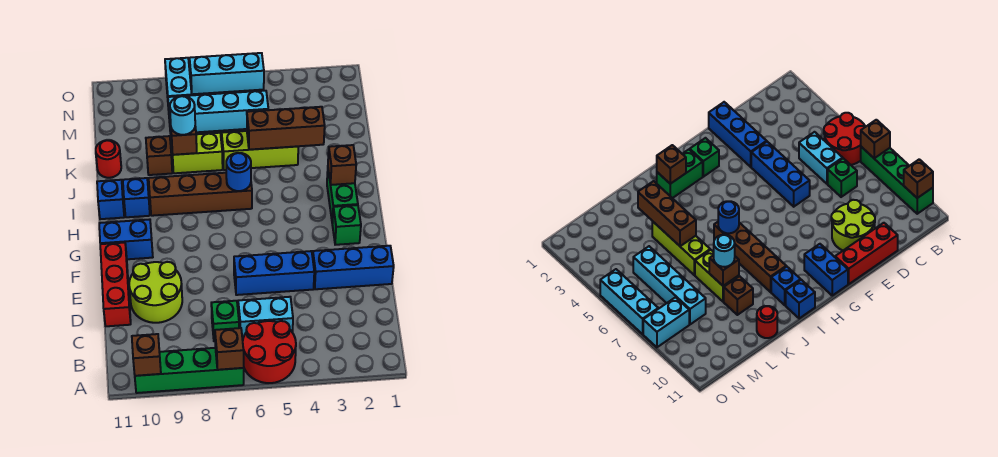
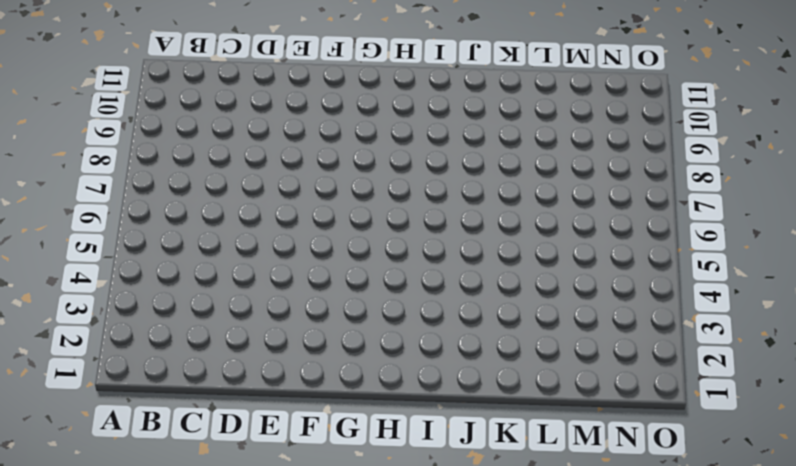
none -> red round brick A5:B6 level 1
none -> green brick A7:A10 level 1
none -> cyan brick C5:C6 level 1

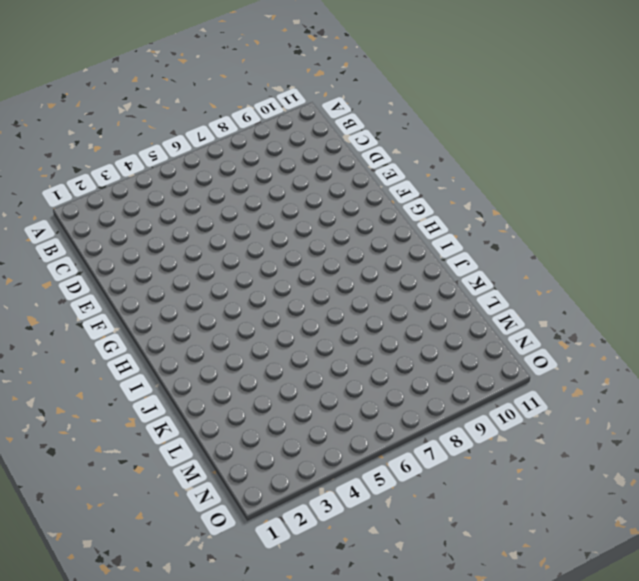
none -> red round brick A5:B6 level 1
none -> green brick A7:A10 level 1
none -> cyan brick C5:C6 level 1

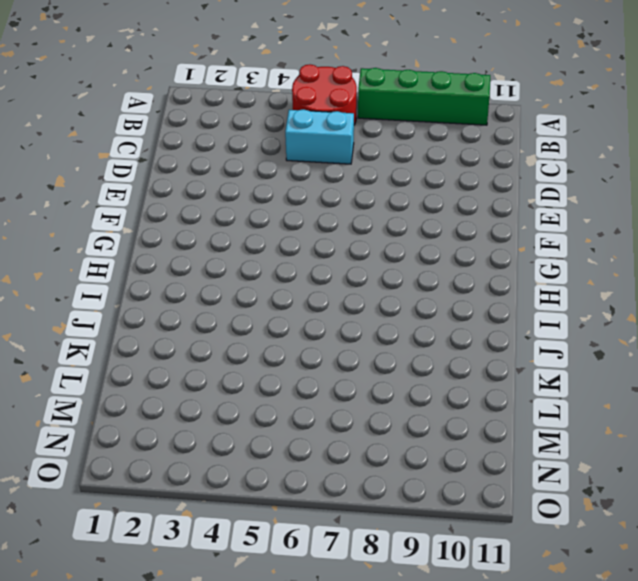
none -> green brick C7 level 1
none -> lime round brick D9:E10 level 1
none -> red brick D11:F11 level 1

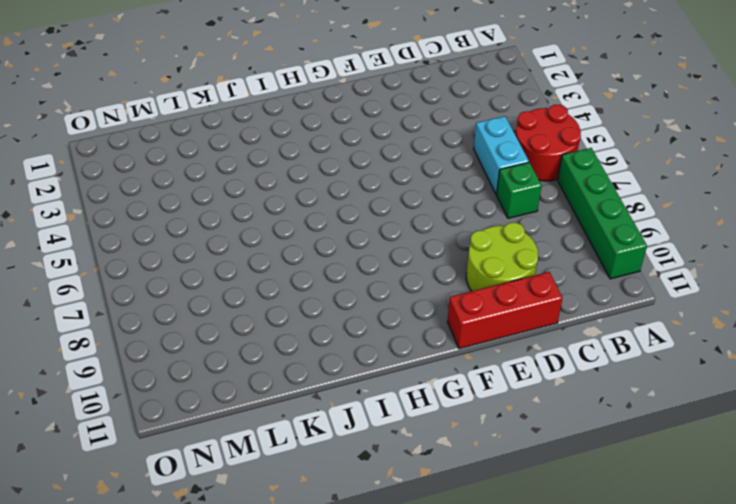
none -> blue brick E1:E3 level 1
none -> blue brick E4:E6 level 1
none -> green brick G2 level 1

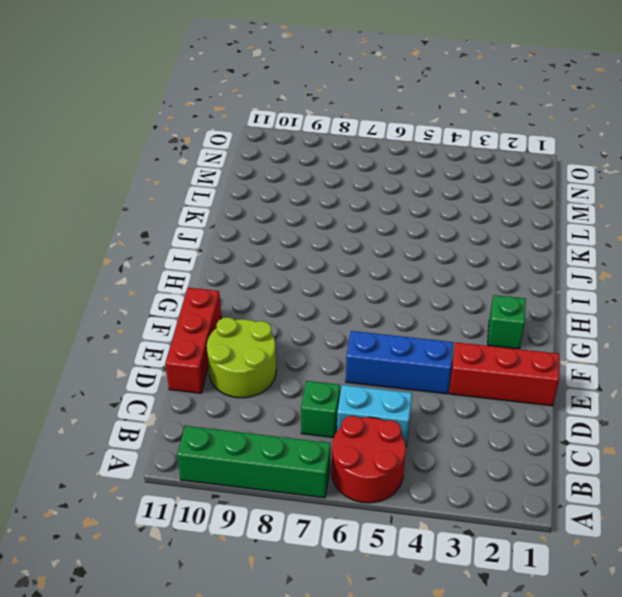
red brick E1:E3 level 1 -> blue brick E1:E3 level 1
none -> blue brick G10:G11 level 1
none -> green brick H2:I2 level 1
none -> brown brick I6:I9 level 1

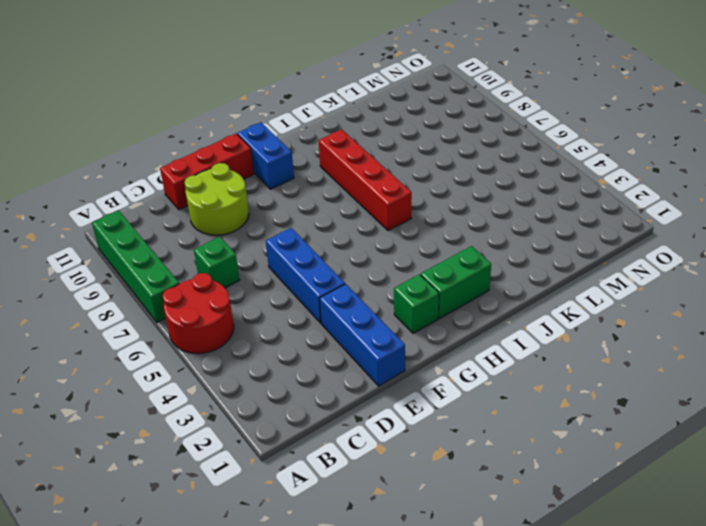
red brick I6:I9 level 1 -> brown brick I6:I9 level 1
none -> cyan brick C5:C6 level 1
none -> blue brick I10 level 1
none -> blue brick I11 level 1

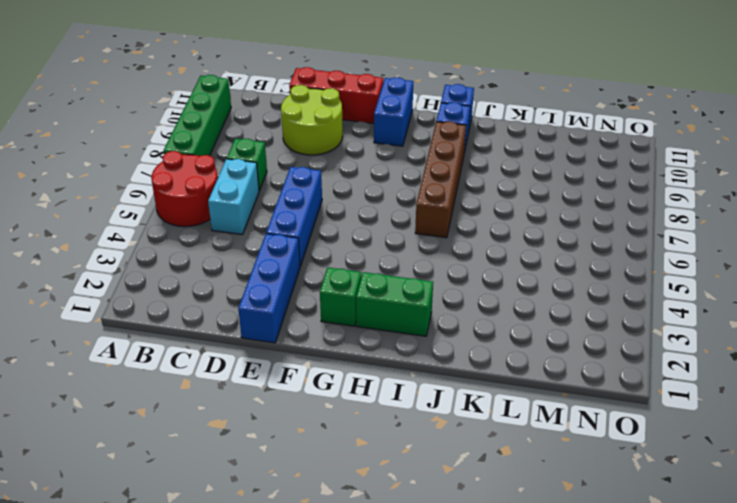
none -> lime brick K4:K6 level 1
none -> lime brick K7:K8 level 1
none -> brown brick K9 level 1

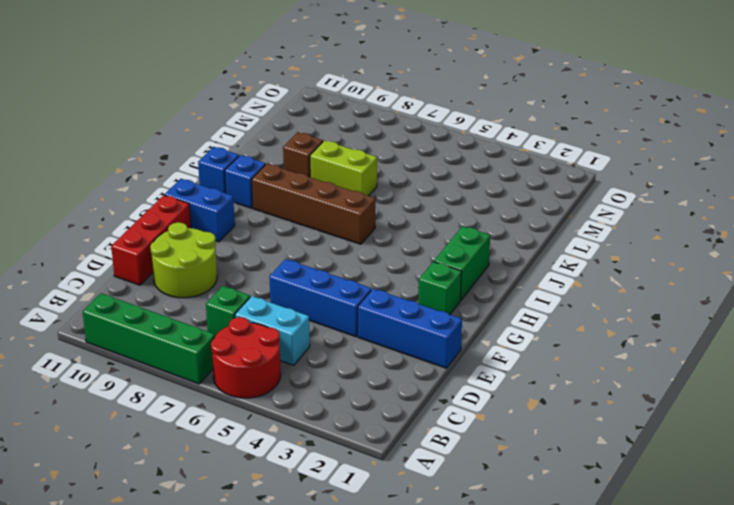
none -> lime brick K4:K6 level 1
none -> red round brick K11 level 1
none -> cyan brick M5:M8 level 1

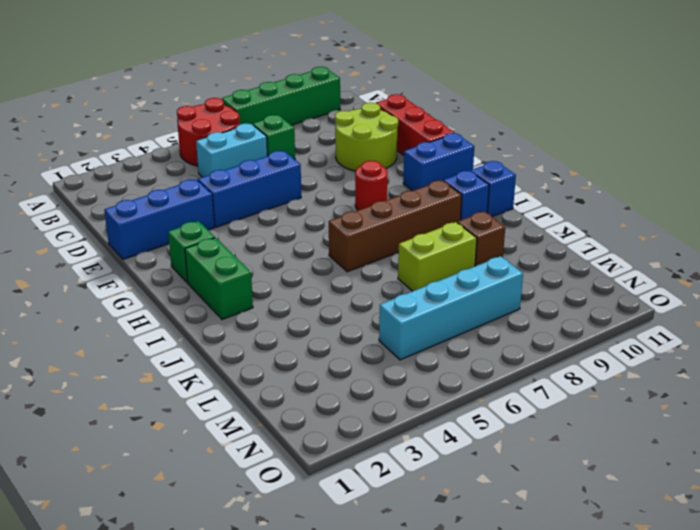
red round brick G8 level 1 -> red round brick K11 level 1
none -> lime brick K4:K6 level 1
none -> cyan brick N8:O8 level 1
none -> cyan brick O5:O7 level 1

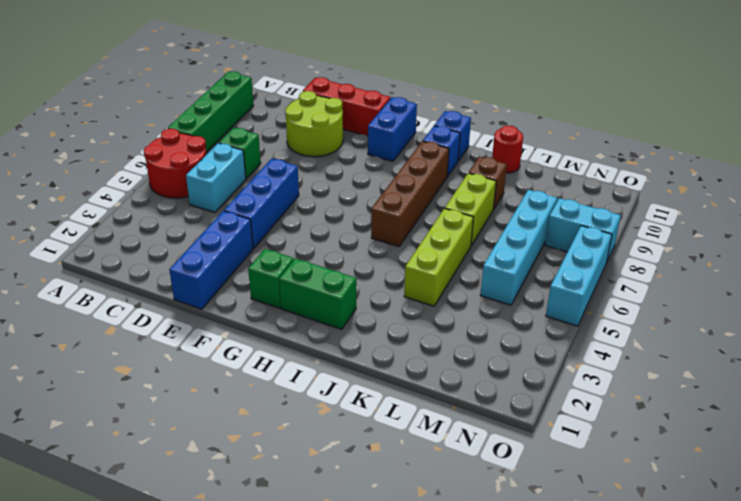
none -> brown brick A7 level 2
none -> brown brick A10 level 2
none -> brown brick I2 level 2

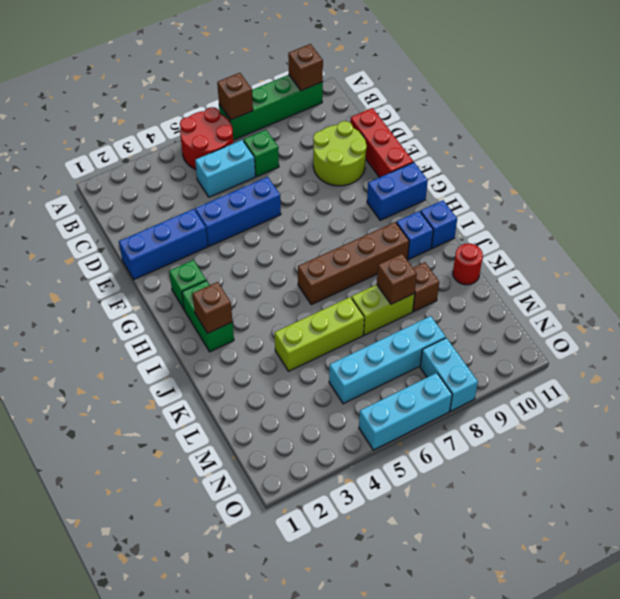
none -> blue round brick I6 level 2
none -> brown brick K3:K5 level 2
none -> cyan round brick K8 level 3

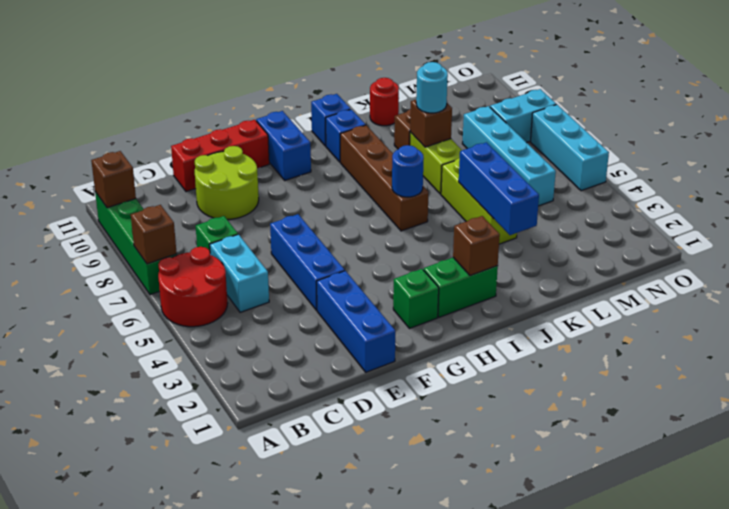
blue brick K3:K5 level 2 -> brown brick K3:K5 level 2

